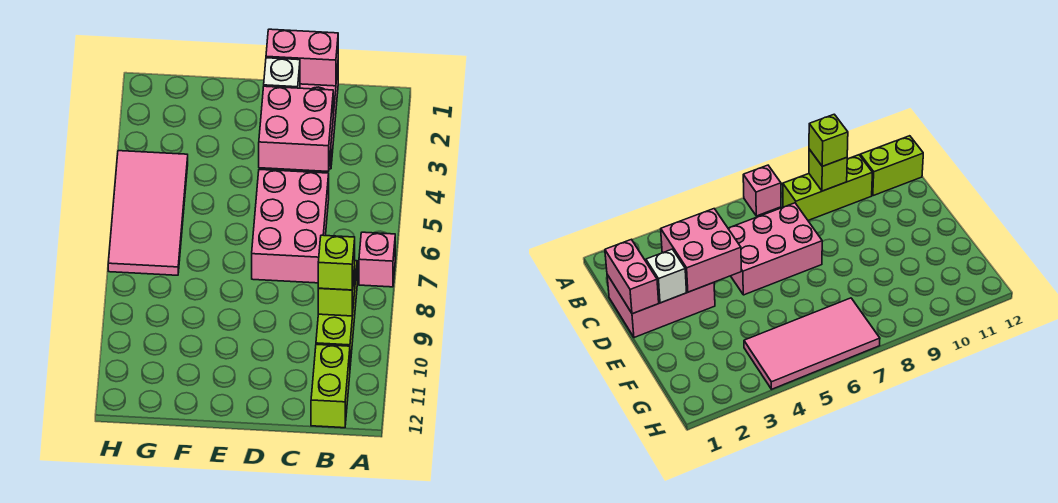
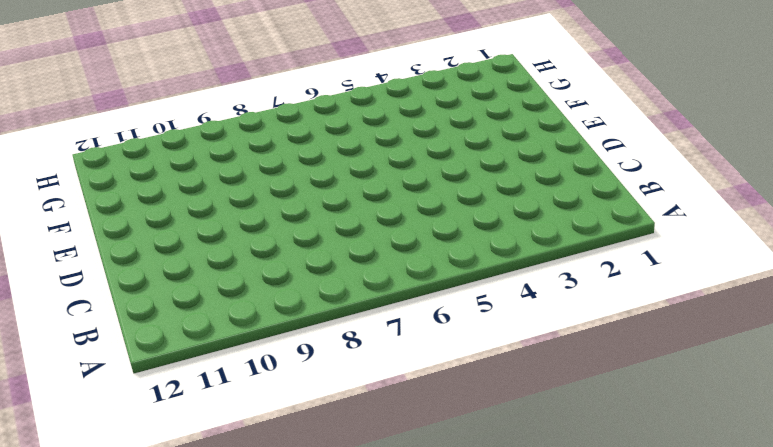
none -> pink brick A7 level 1
none -> lime brick B8:B10 level 1

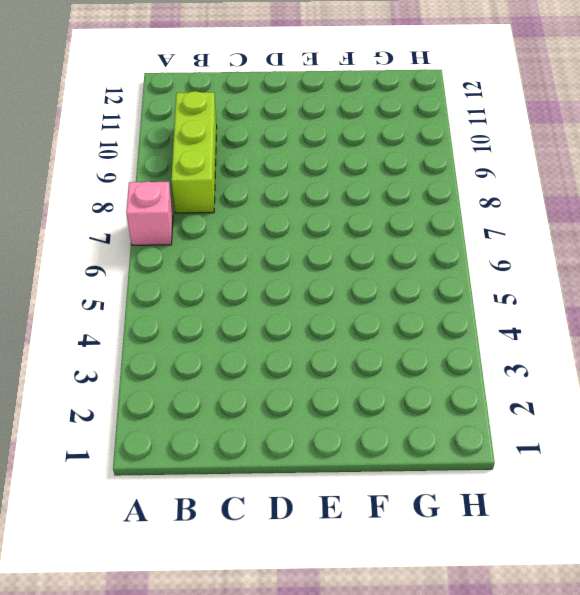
none -> lime brick B11:B12 level 1
none -> pink brick C1:D3 level 1

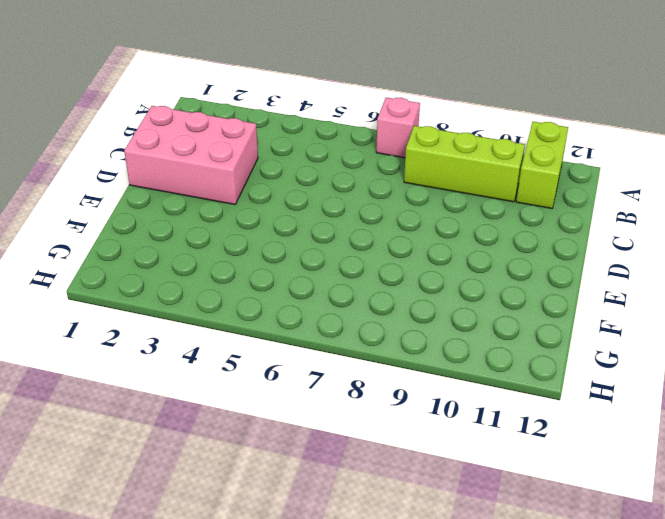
lime brick A11:B11 level 1 -> lime brick B11:B12 level 1
none -> pink brick C5:D7 level 1
none -> pink tile G4:H7 level 1

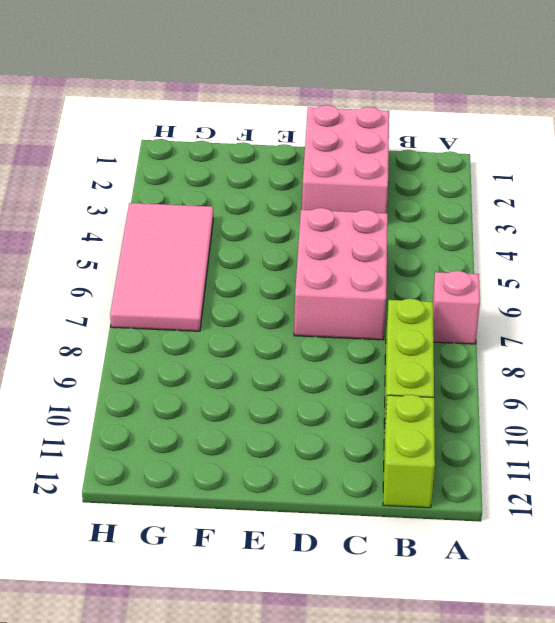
none -> lime brick B9 level 2
none -> pink brick C1:D1 level 2

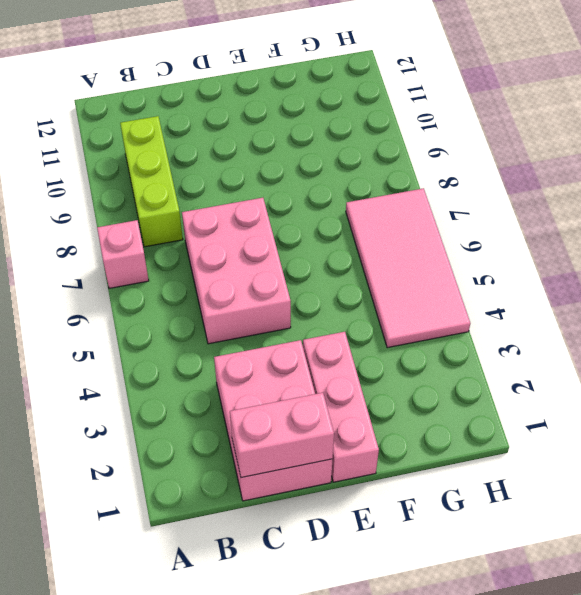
pink brick E1:E3 level 1 -> none
none -> lime brick B11:B12 level 1
none -> lime brick B9 level 2

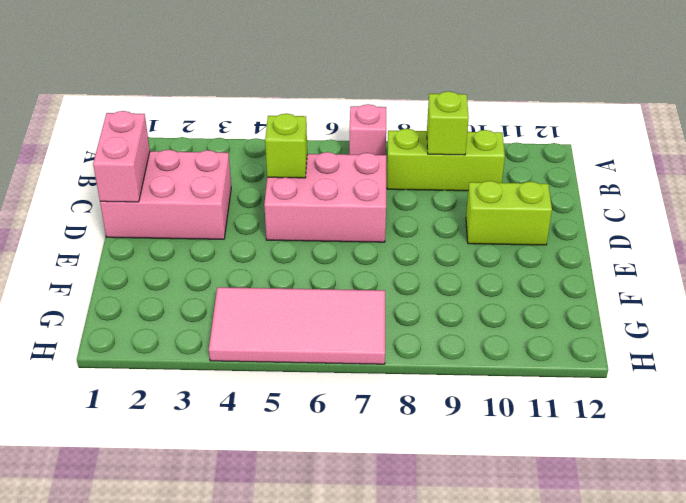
lime brick C5 level 2 -> lime brick B9 level 3
lime brick D10:D11 level 1 -> lime brick B11:B12 level 1
none -> pink brick C3:D4 level 2
none -> white brick D2 level 2

